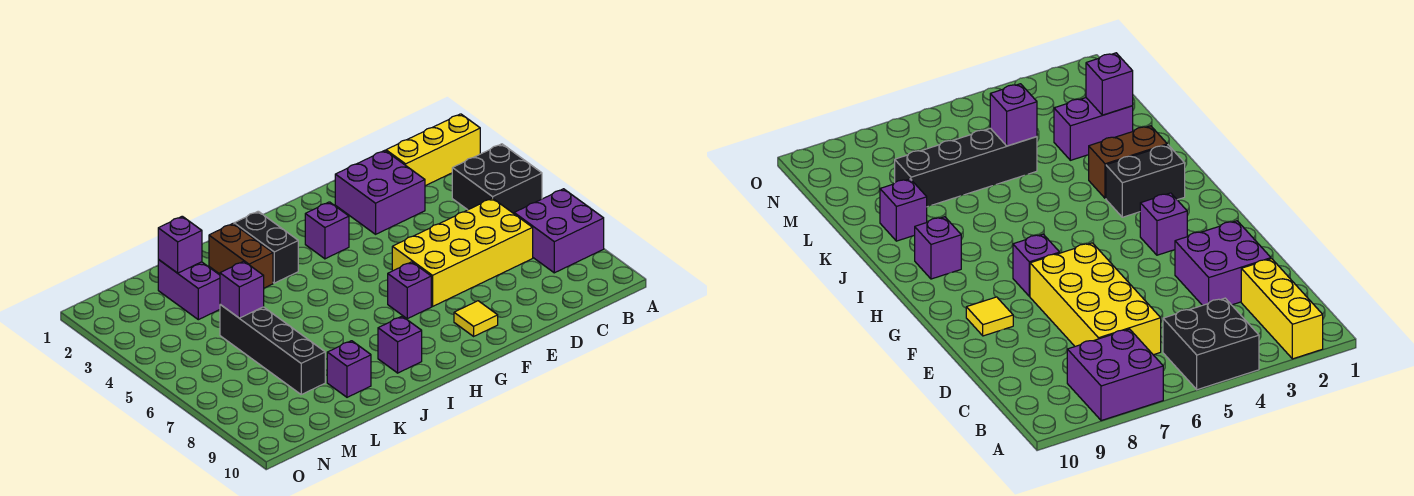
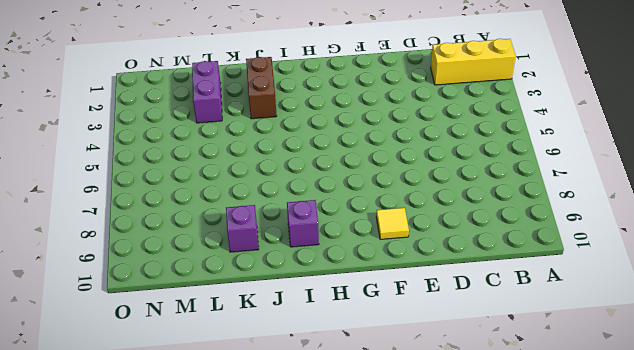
none -> black brick A4:B5 level 1
none -> purple brick A7:B8 level 1
none -> yellow brick C6:F7 level 1

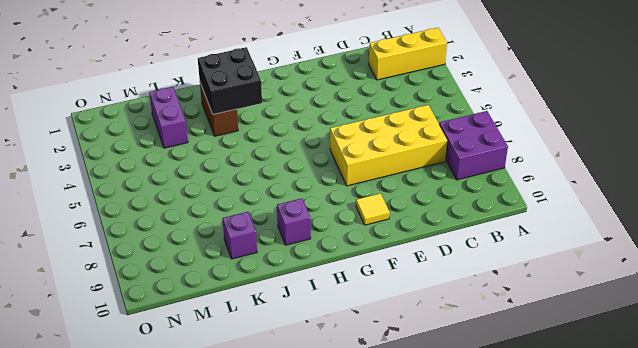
black brick I2:J3 level 2 -> black brick A4:B5 level 1
none -> purple brick D2:E3 level 1
none -> purple brick G3 level 1
none -> purple brick G7 level 1

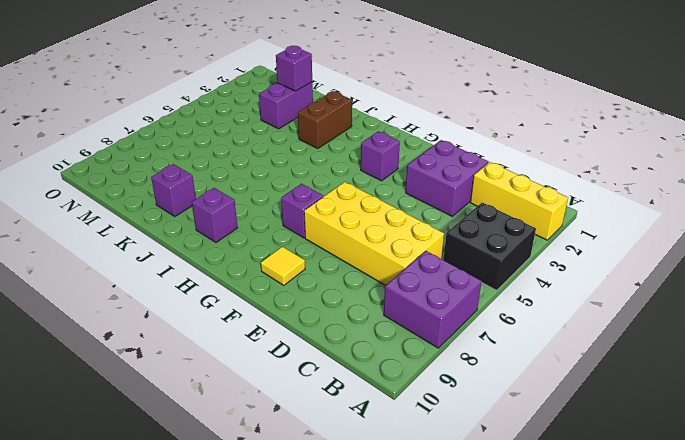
none -> black brick I2:I3 level 1
none -> black brick L5:L8 level 1
none -> purple brick L5 level 2

